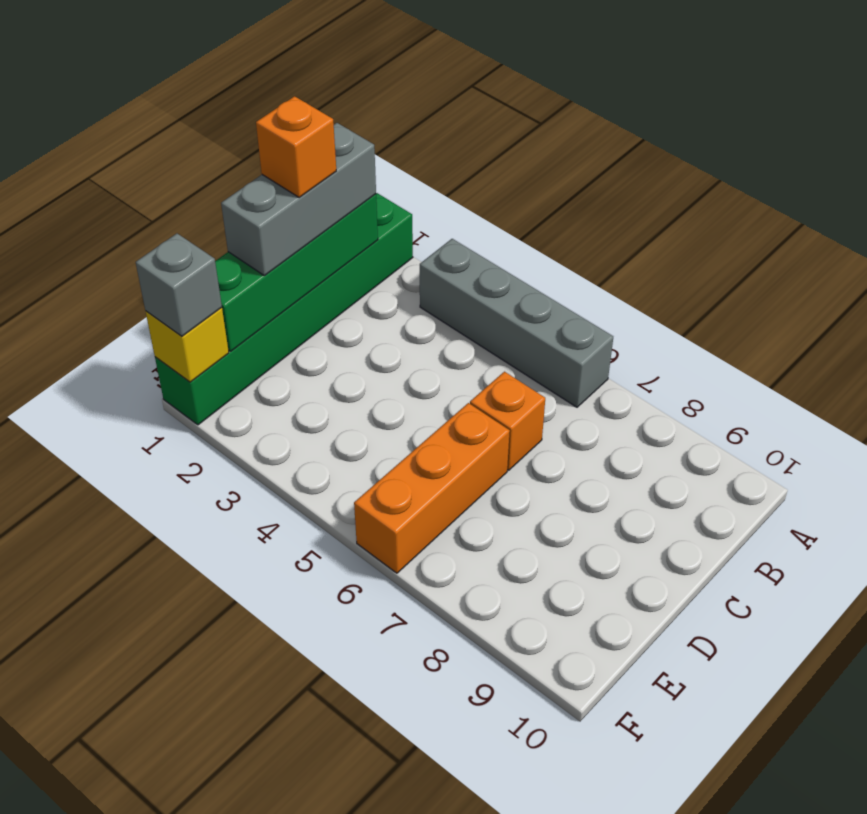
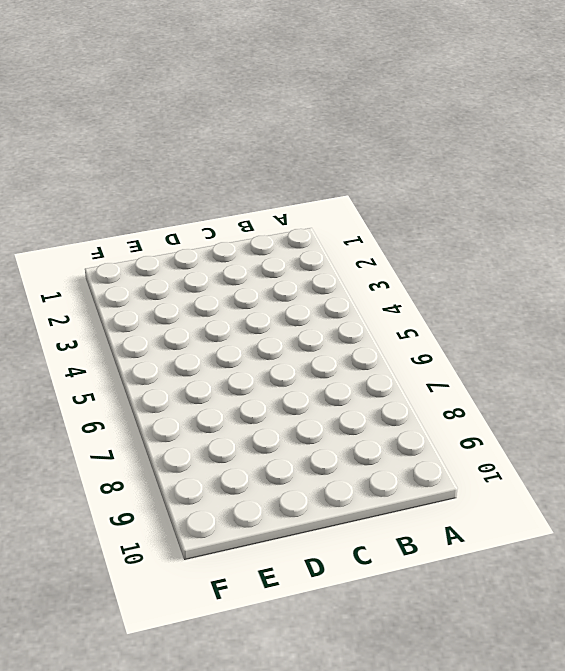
none -> green brick A1:F1 level 1
none -> grey brick A3:A6 level 1

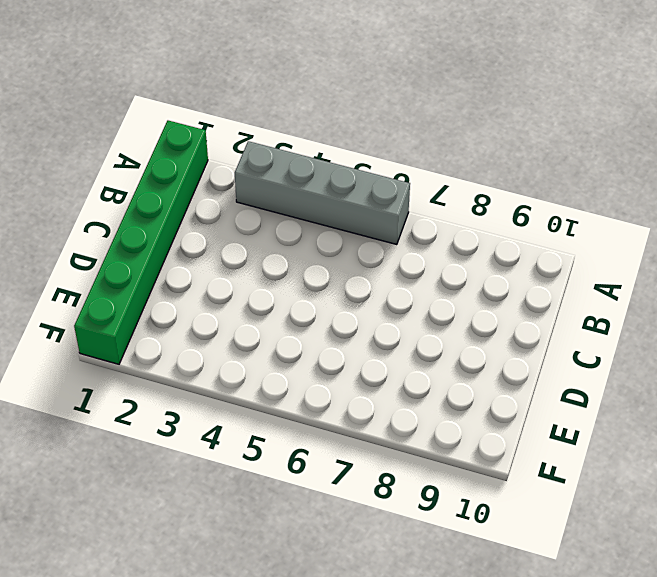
none -> orange brick C6 level 1
none -> orange brick D6:F6 level 1

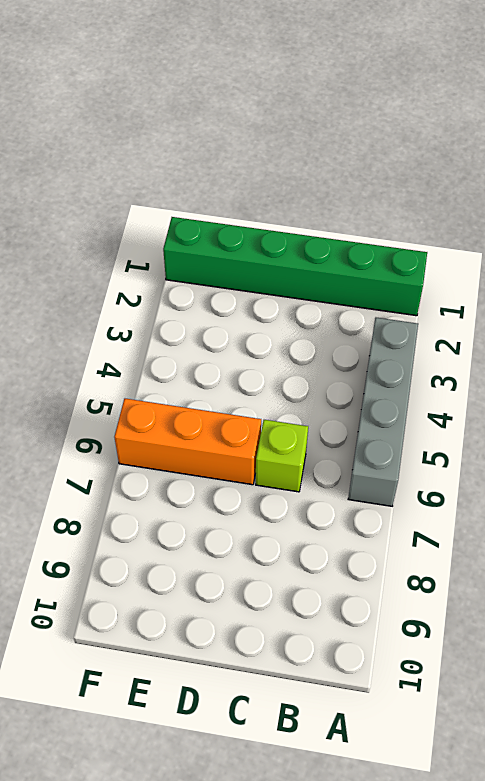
lime brick C6 level 1 -> orange brick C6 level 1
none -> green brick B1:E1 level 2
none -> yellow brick F1 level 2

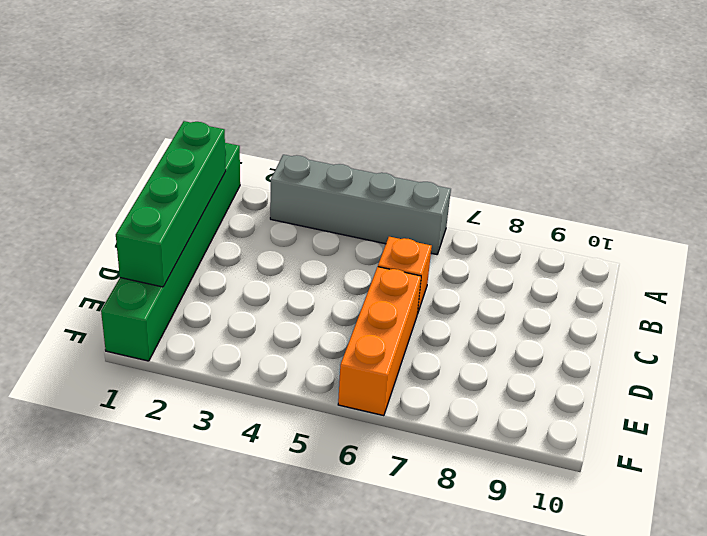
none -> yellow brick F1 level 2
none -> grey brick B1:D1 level 3

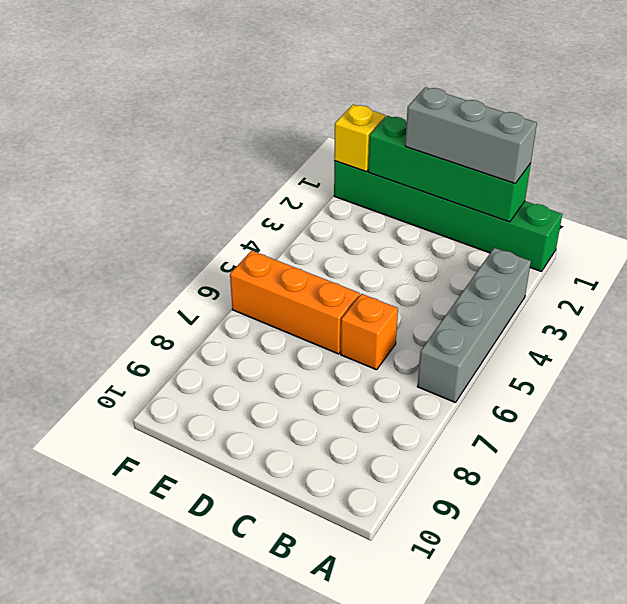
none -> grey brick F1 level 3
none -> orange brick C1 level 4

